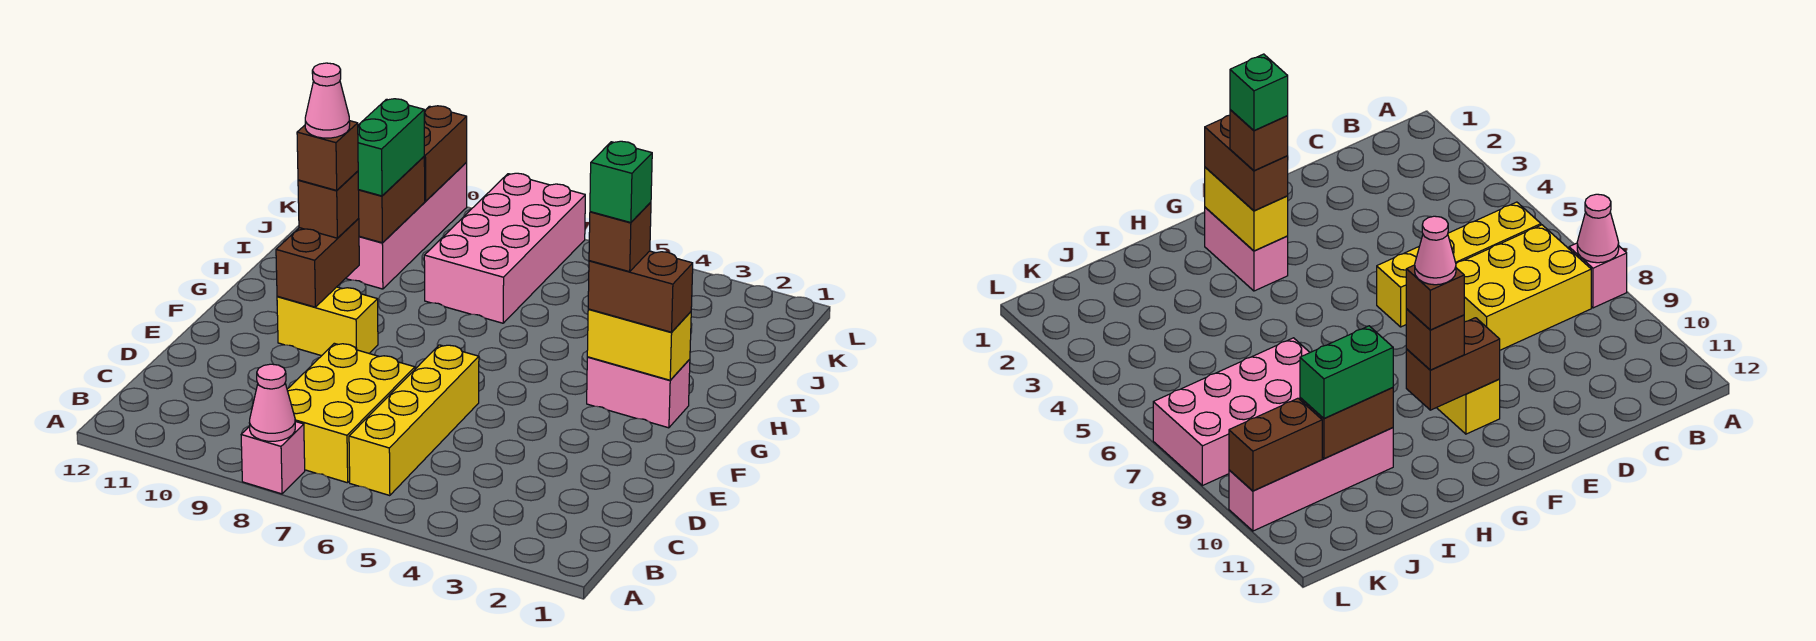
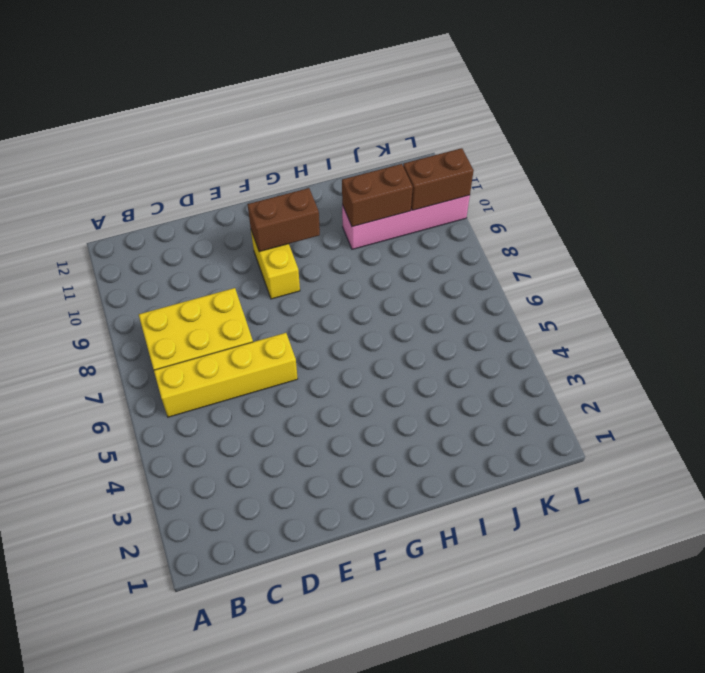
none -> pink brick A8 level 1
none -> pink brick G2:G3 level 1
none -> pink brick I7:L8 level 1

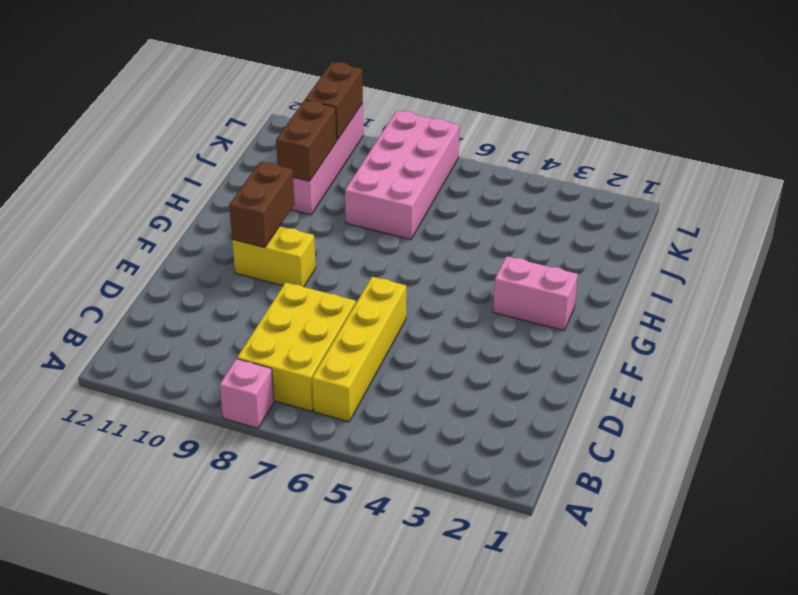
none -> pink cone A8 level 2
none -> yellow brick G2:G3 level 2
none -> brown brick G2:G3 level 3

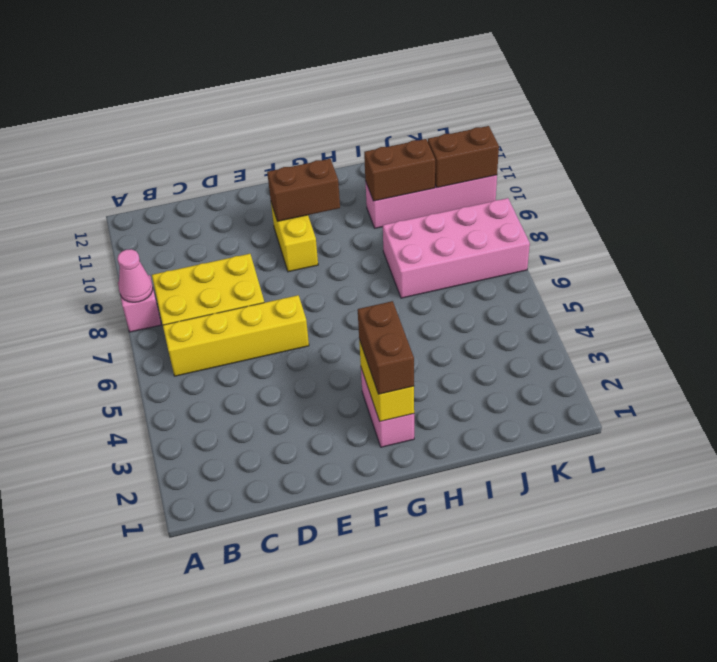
none -> brown brick G10 level 3
none -> green brick I10:J10 level 3
none -> brown brick G3 level 4

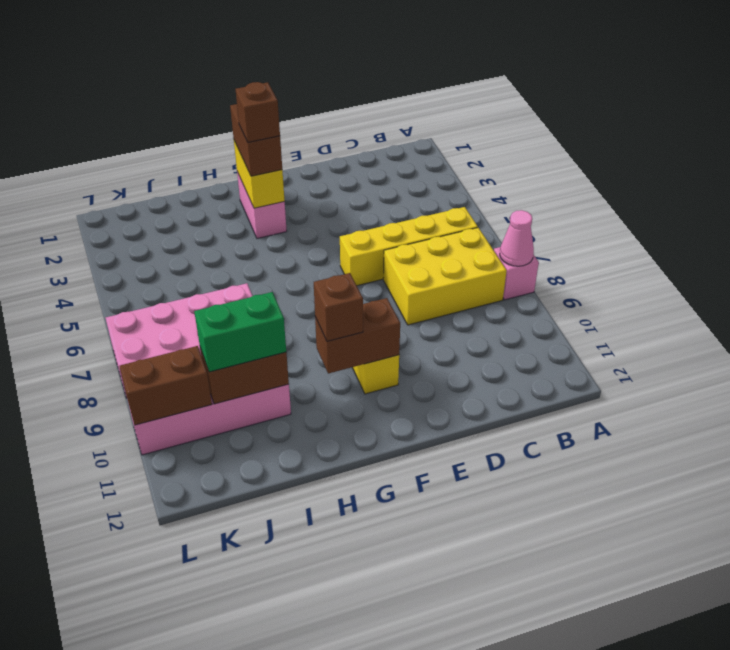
none -> brown brick G10 level 4
none -> green brick G3 level 5
none -> pink cone G10 level 5

